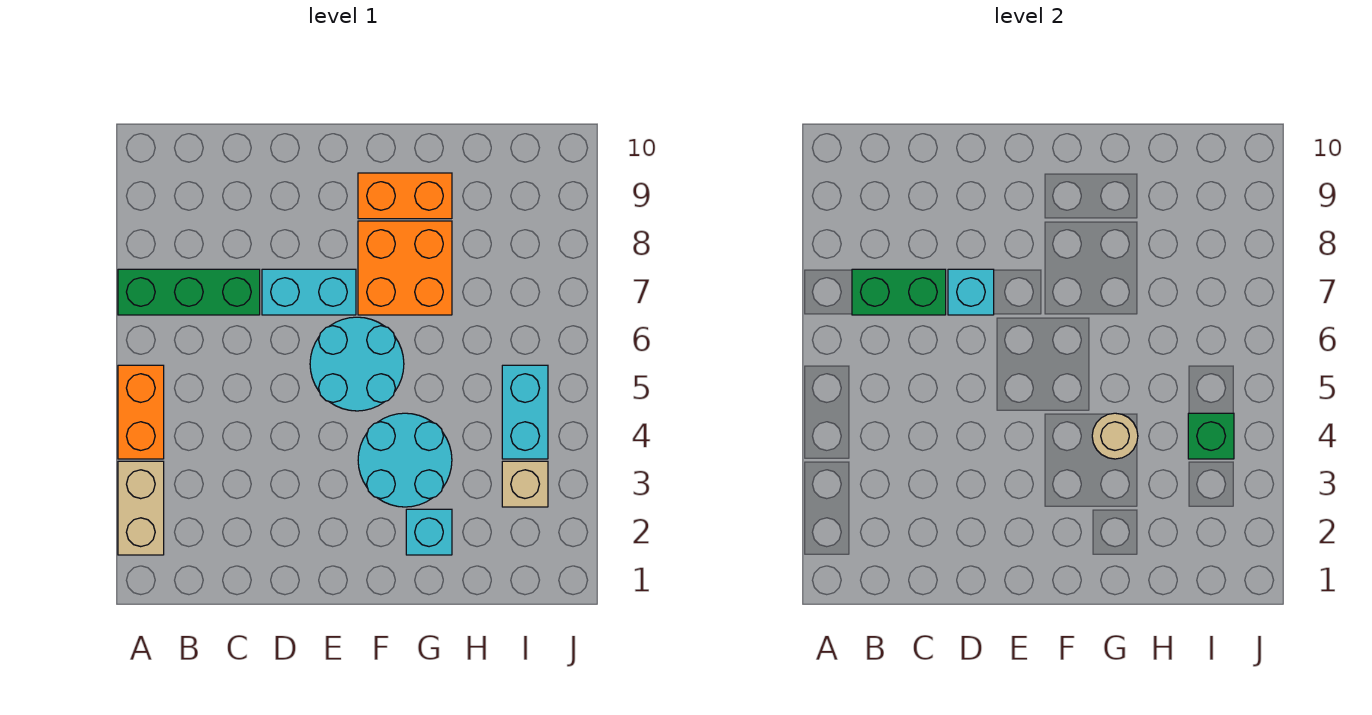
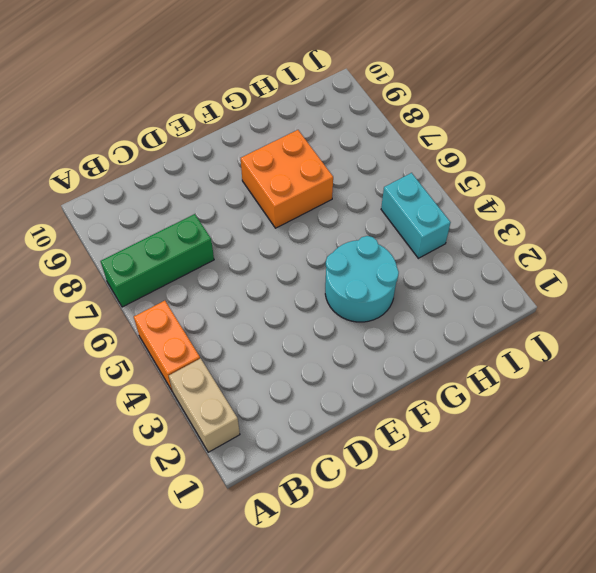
none -> cyan brick D7:E7 level 1
none -> cyan round brick E5:F6 level 1
none -> orange brick F9:G9 level 1

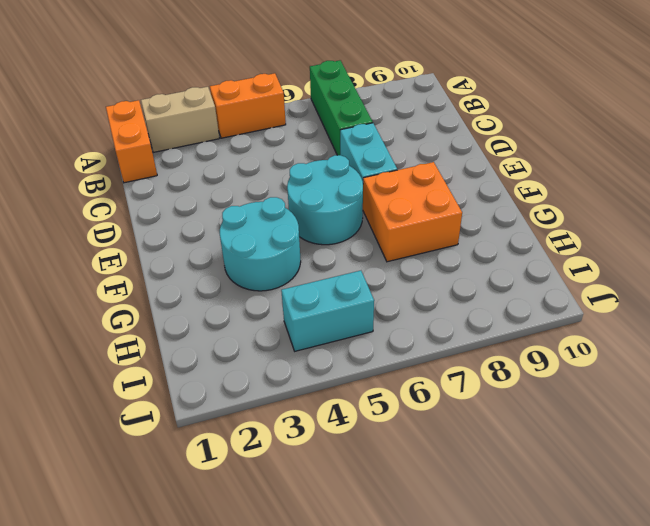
orange brick A1:B1 level 1 -> orange brick F9:G9 level 1
none -> cyan brick G2 level 1
none -> tan brick I3 level 1
none -> green brick B7:C7 level 2

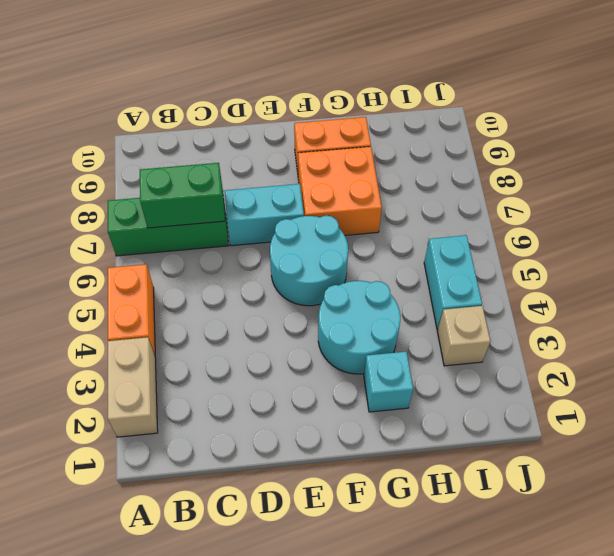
none -> cyan brick D7 level 2
none -> tan round brick G4 level 2
none -> green brick I4 level 2

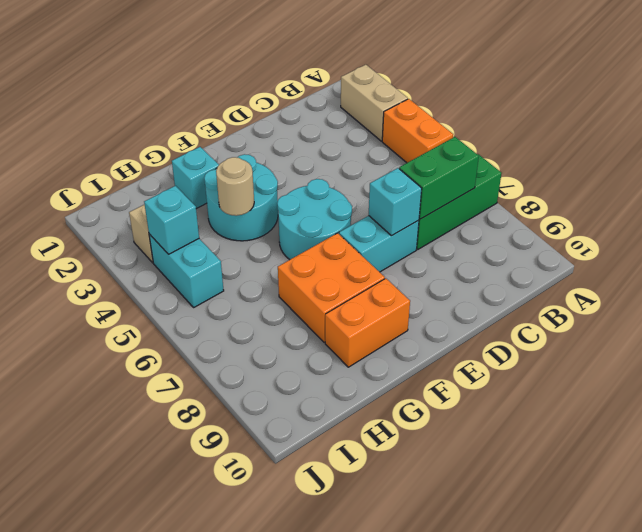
cyan brick I4 level 2 -> green brick I4 level 2

